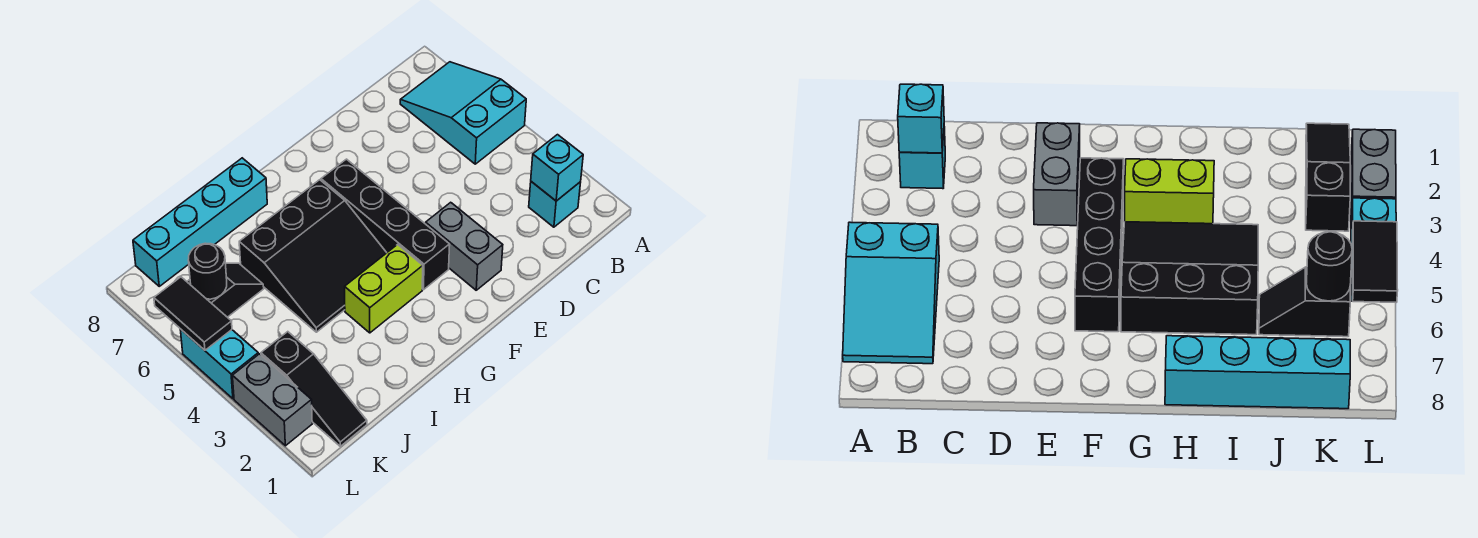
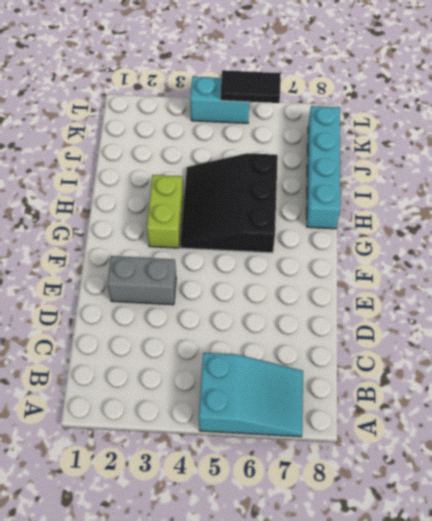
none -> cyan brick B2 level 1
none -> black brick F3:F6 level 1
none -> black slope J6:K6 level 1 top K

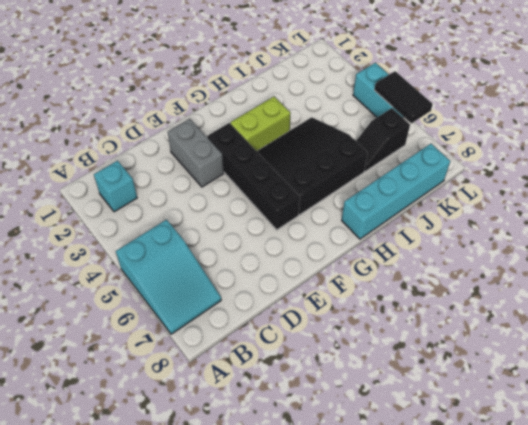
none -> black slope K1:K3 level 1 top 3
none -> grey brick L2:L3 level 1
none -> cyan brick B2 level 2

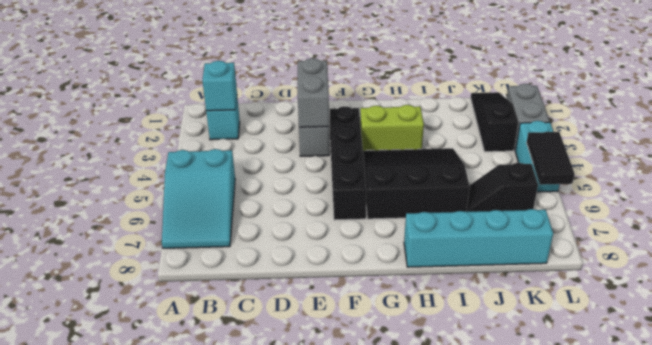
grey brick E2:E3 level 2 -> none
none -> black round brick K6 level 2

